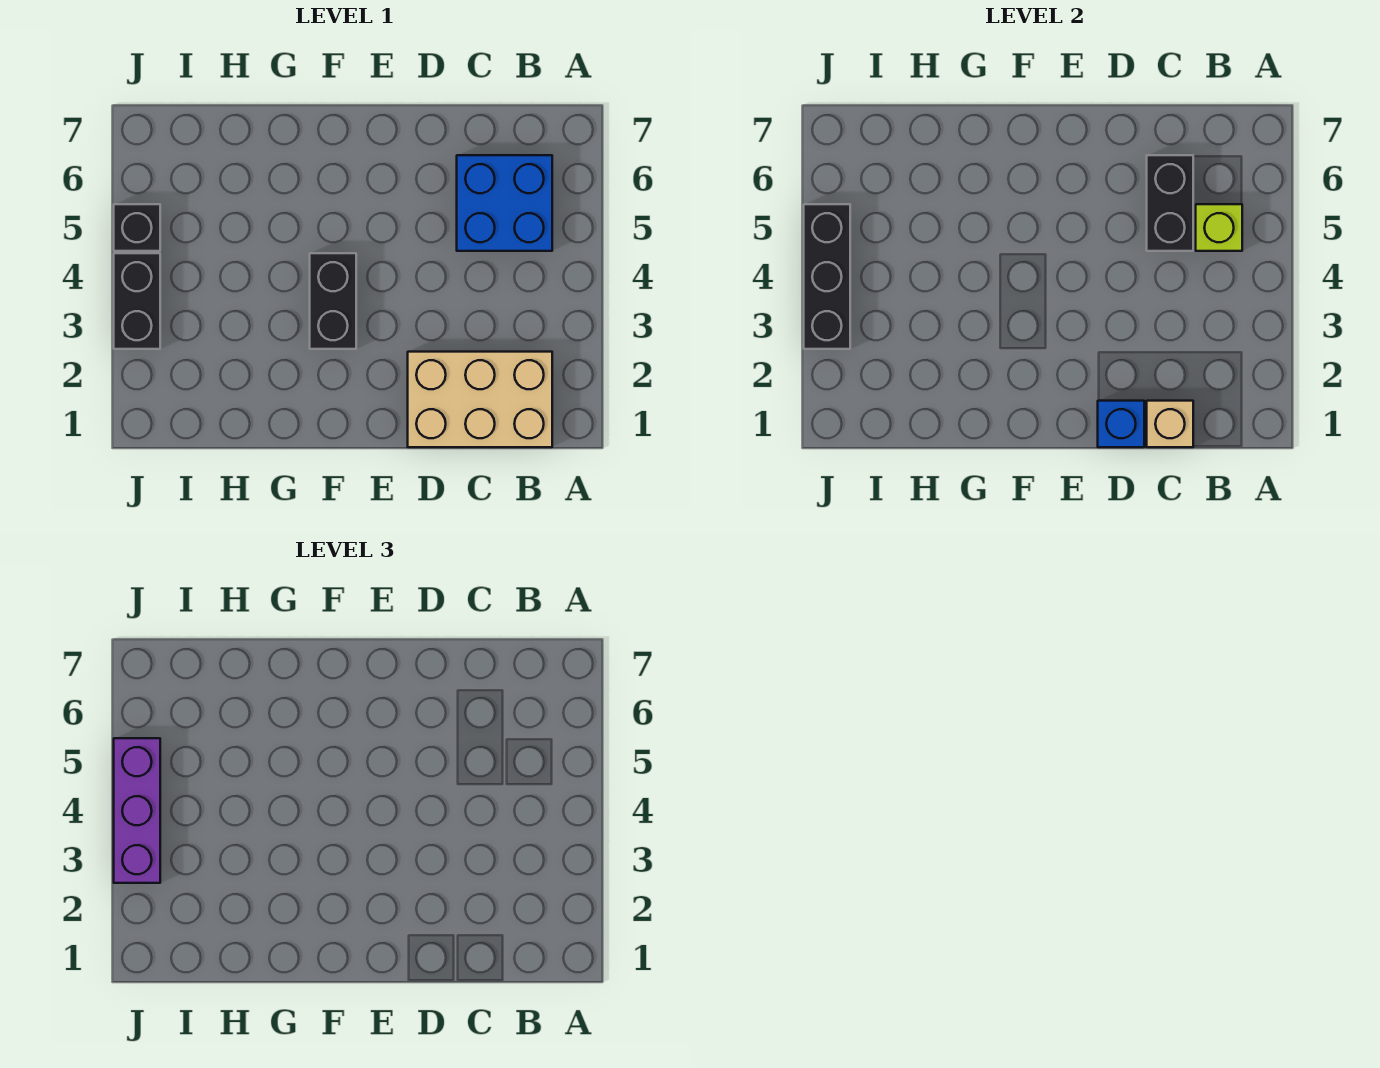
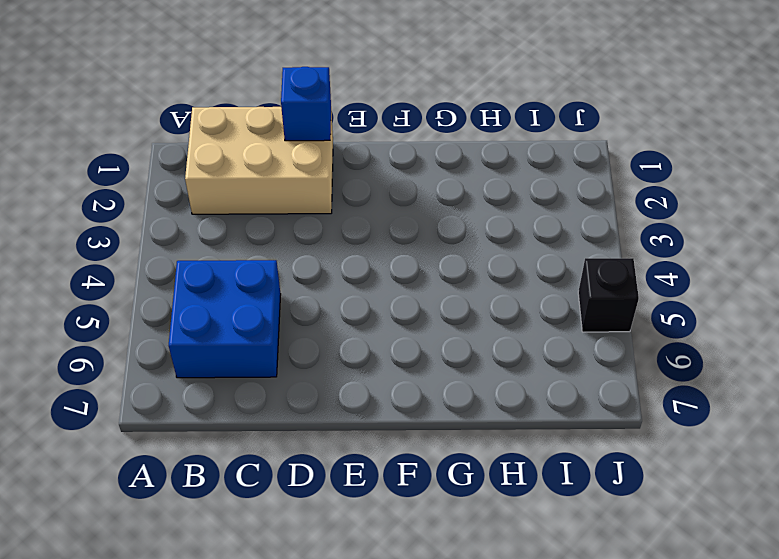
none -> black brick F3:F4 level 1
none -> black brick J3:J4 level 1

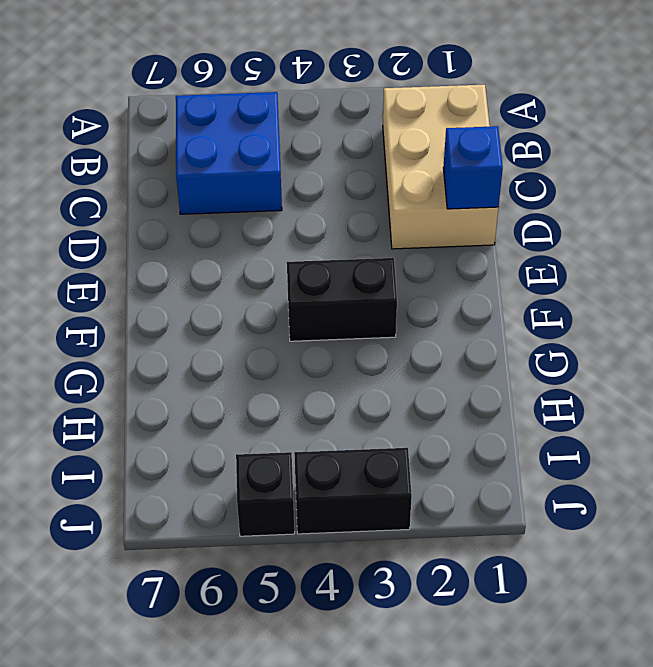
none -> lime brick B5 level 2
none -> tan brick C1 level 2

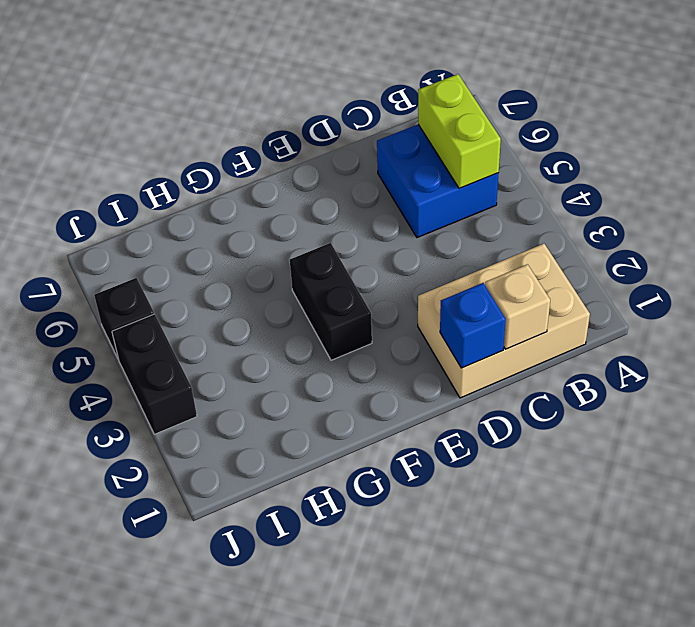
lime brick B5:B6 level 2 -> lime brick B5 level 2
none -> black brick C5:C6 level 2
none -> black brick J3:J5 level 2

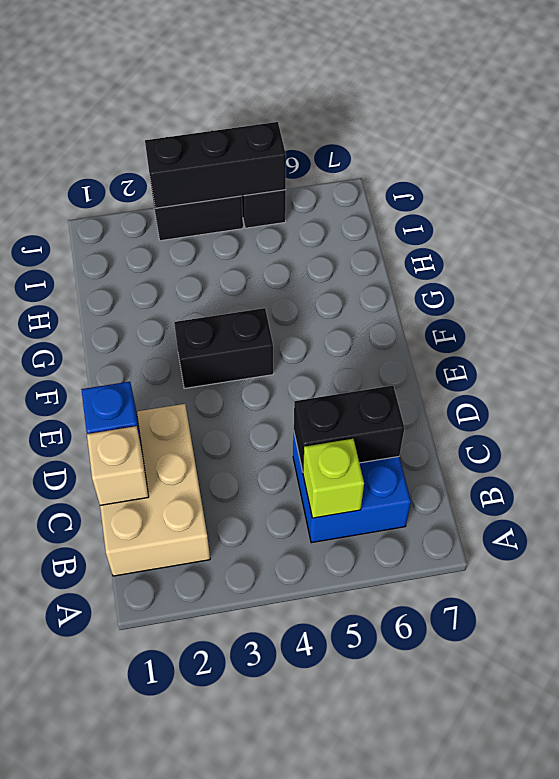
none -> purple brick J3:J5 level 3

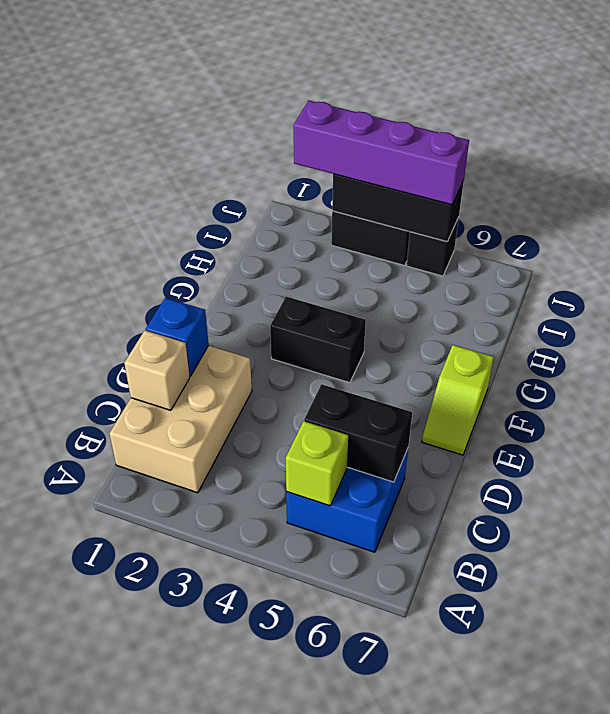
lime slope E7:F7 level 1 top F -> none
purple brick J2:J5 level 3 -> purple brick J3:J5 level 3

